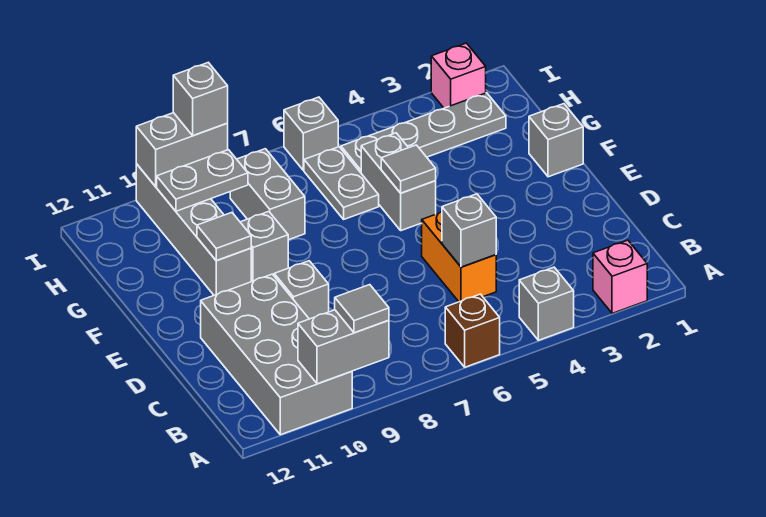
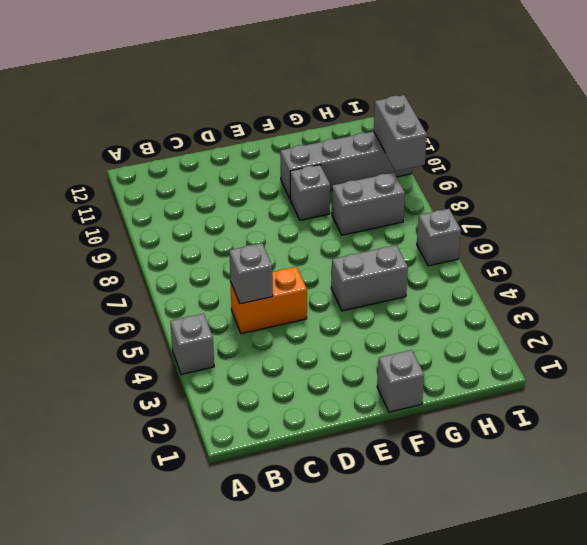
none -> pink brick A2 level 1
none -> brown brick A6 level 1
none -> grey brick A10:D11 level 1

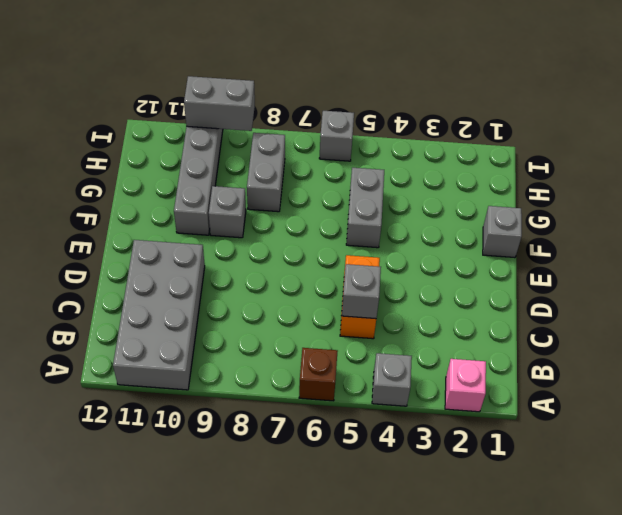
none -> grey brick D9 level 1
none -> grey plate G6:H6 level 1
none -> grey plate H2:H5 level 1

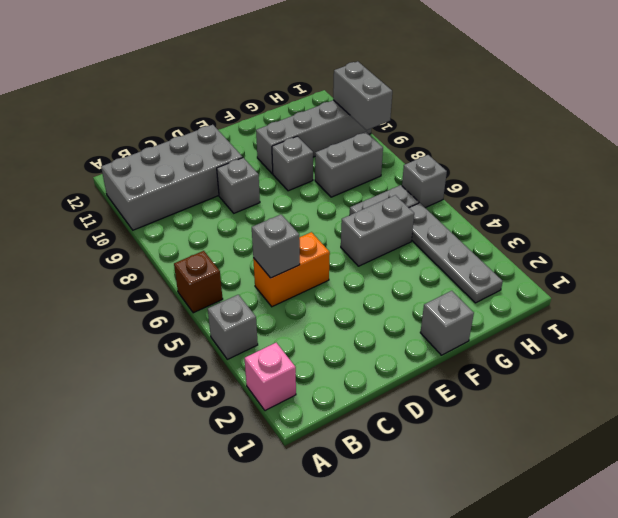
none -> pink brick I2 level 1
none -> grey brick A9:A10 level 2
none -> grey tile F5 level 2

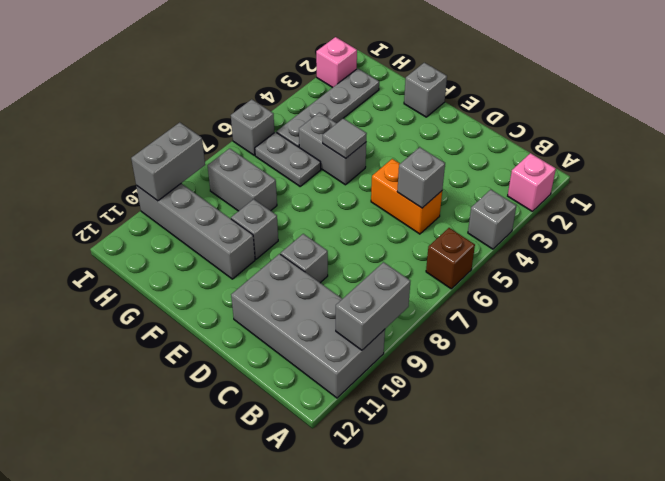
none -> grey tile F10 level 2
none -> grey plate H9:H10 level 2
none -> grey tile A9 level 3

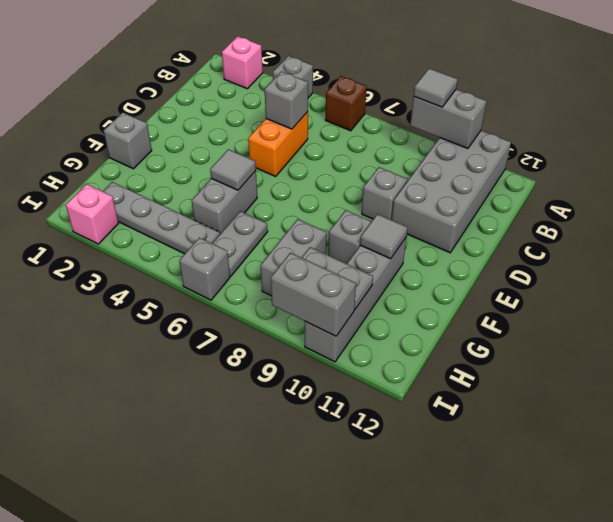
none -> grey brick I9 level 3

